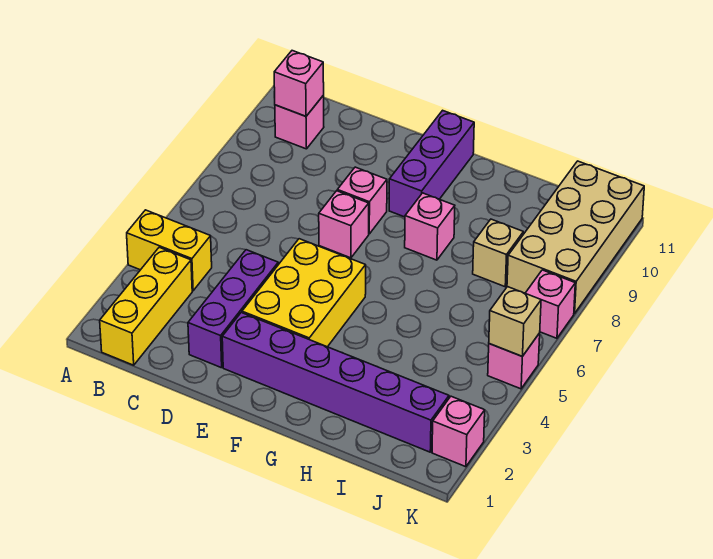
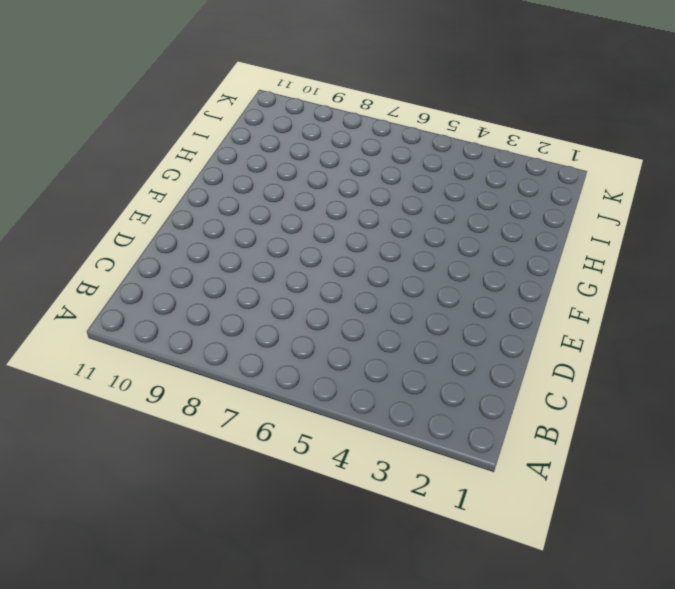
none -> yellow brick A4:B4 level 1
none -> yellow brick B1:B3 level 1
none -> pink brick B10 level 1

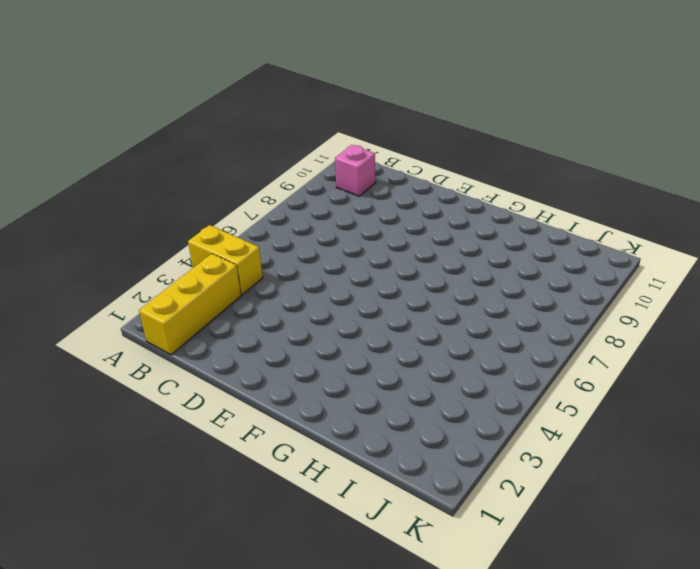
none -> purple brick D2:D4 level 1
none -> purple brick E2:J2 level 1
none -> yellow brick E3:F5 level 1

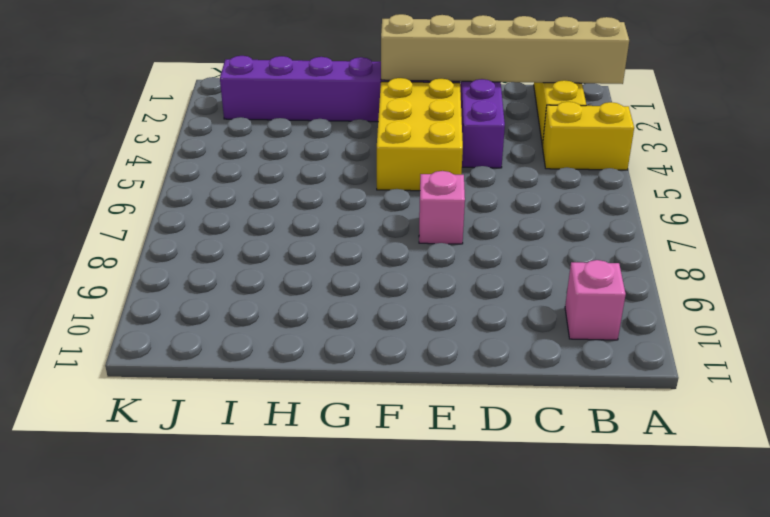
tan brick A2:F2 level 2 -> none
none -> pink brick E8 level 1
none -> purple brick F9:F11 level 1
none -> pink brick G8 level 1

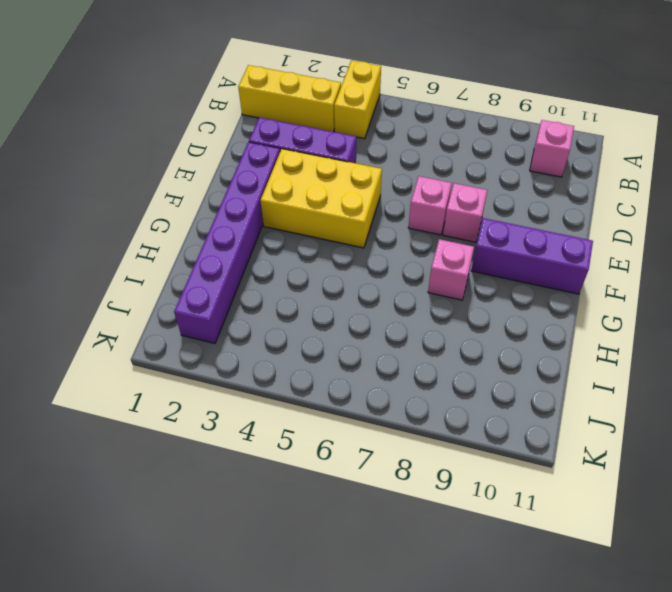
none -> tan brick I8 level 1
none -> tan brick J8:K11 level 1
none -> pink brick K2 level 1

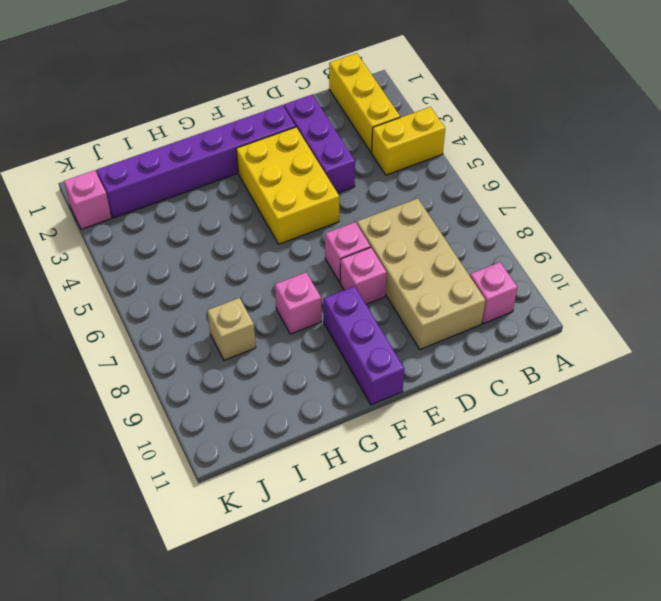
tan brick C7:D10 level 1 -> tan brick J8:K11 level 1
none -> pink brick K5 level 1
none -> pink brick K7 level 1
none -> pink brick B10 level 2

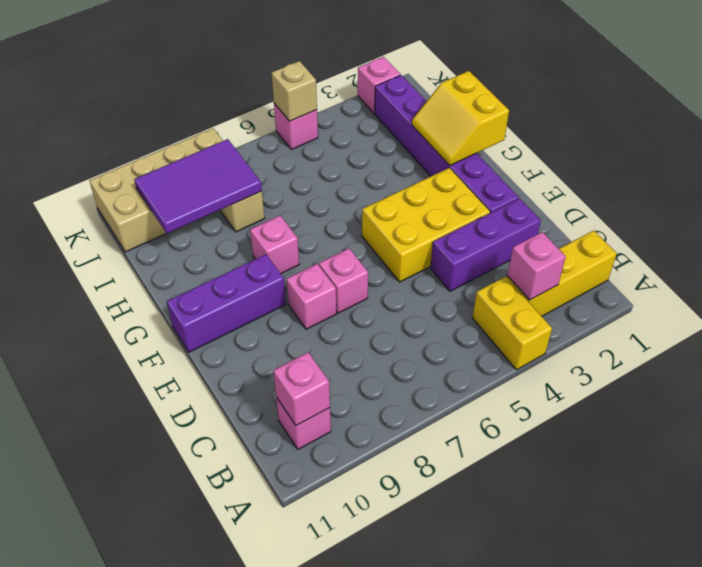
pink brick B3 level 2 -> pink brick K7 level 1
yellow slope G1:H2 level 2 top 1 -> none
purple tile I8:J10 level 2 -> none

